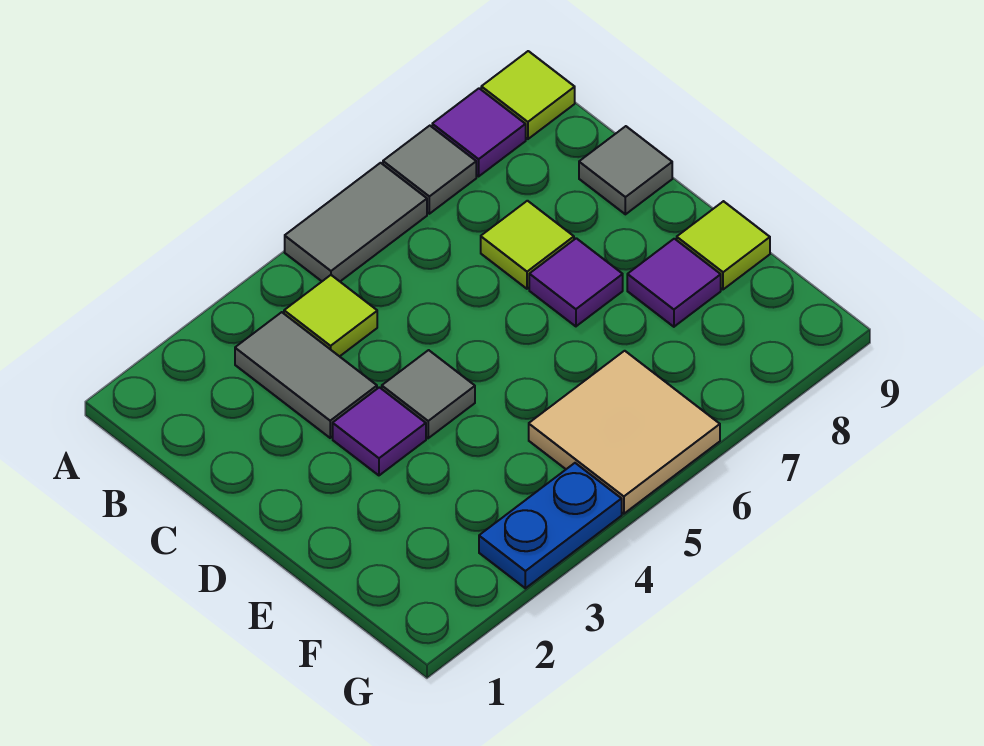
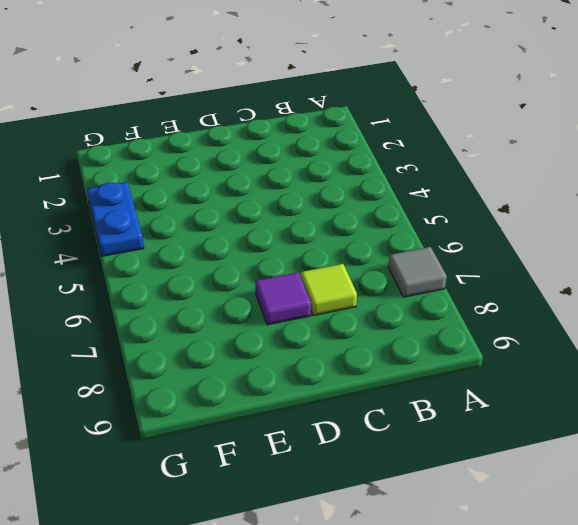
none -> grey tile A5:A6 level 1
none -> purple tile A8 level 1
none -> lime tile A9 level 1

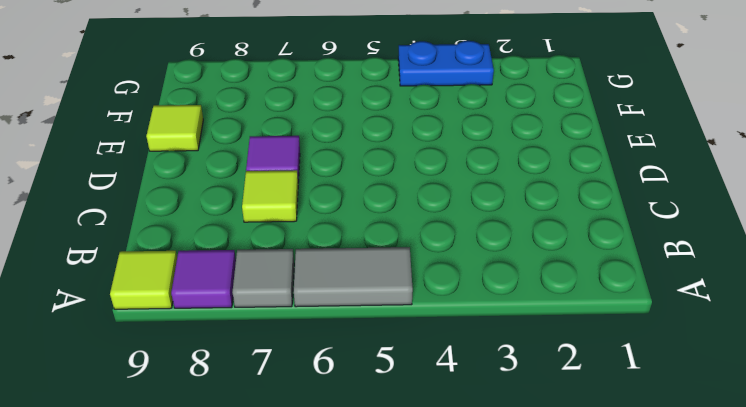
none -> grey tile B3:C3 level 1
none -> lime tile B4 level 1
none -> grey tile C9 level 1

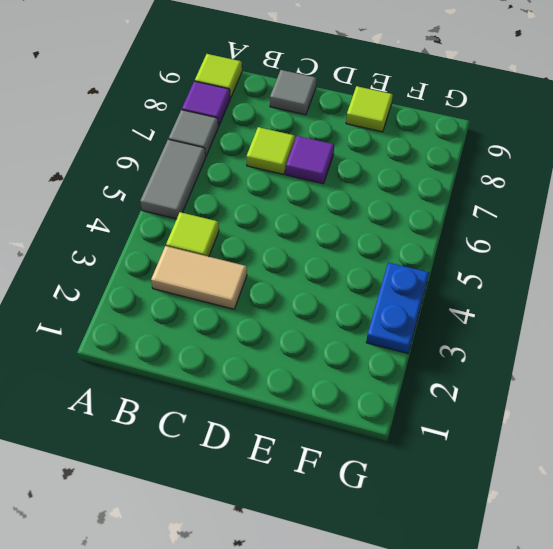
tan tile B3:C3 level 1 -> grey tile B3:C3 level 1
none -> purple tile D3 level 1
none -> grey tile D4 level 1
none -> purple tile E8 level 1

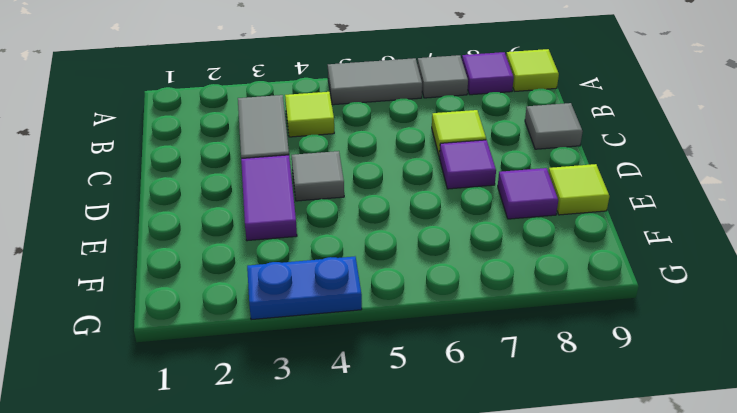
purple tile D3:E3 level 1 -> purple tile D3 level 1
none -> tan tile F5:G6 level 1

